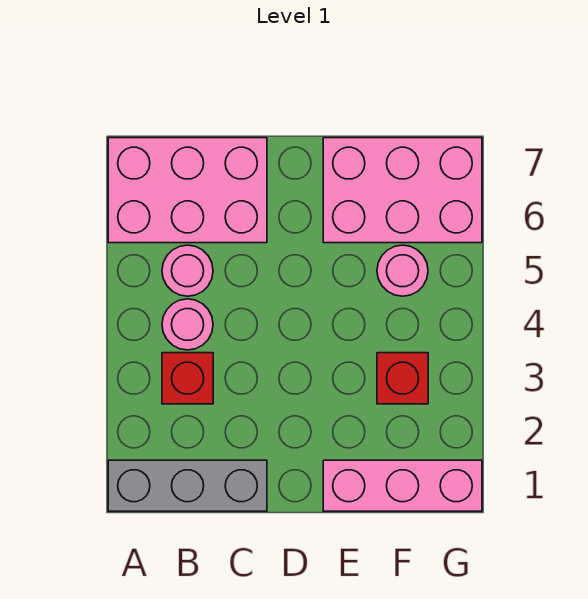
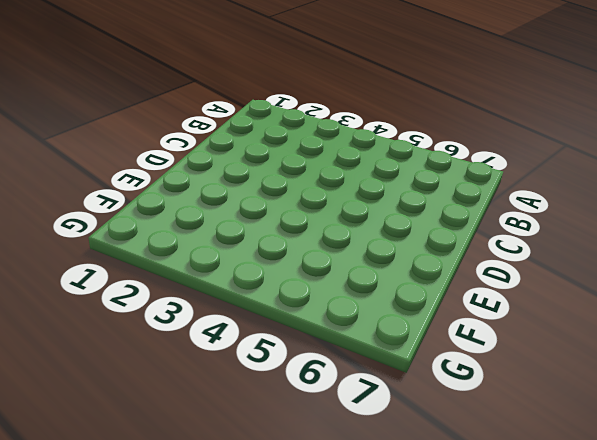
none -> grey brick A1:C1 level 1
none -> pink brick A6:C7 level 1

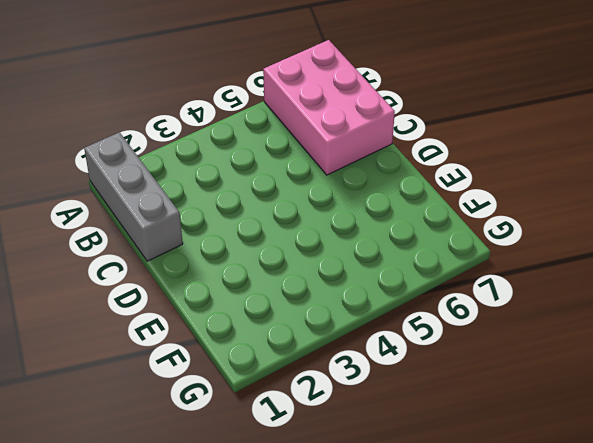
none -> red brick B3 level 1
none -> pink round brick B4 level 1

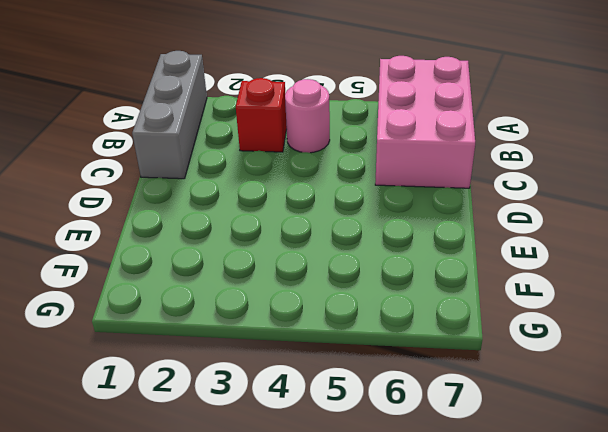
none -> pink round brick B5 level 1
none -> pink brick E1:G1 level 1

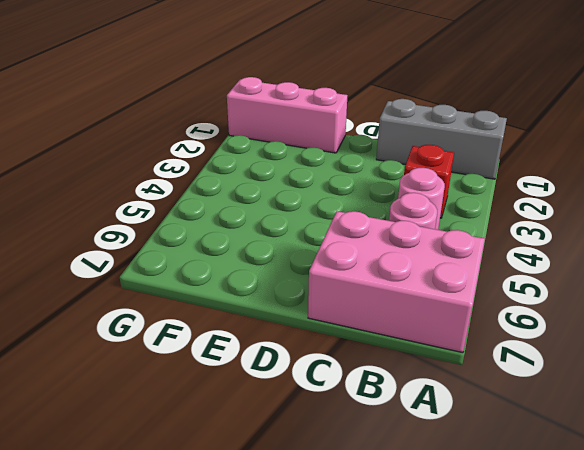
none -> pink brick E6:G7 level 1
none -> red brick F3 level 1

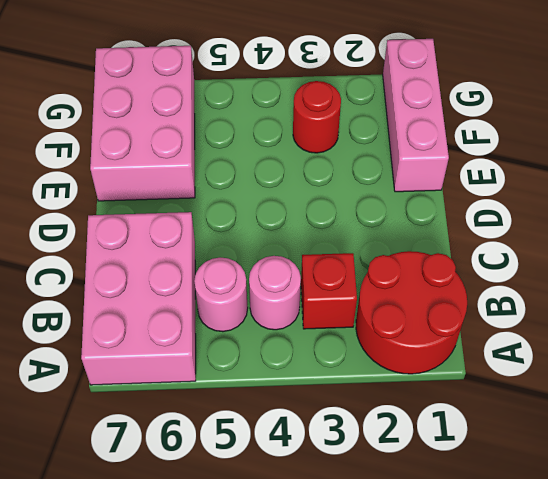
red round brick A1:B2 level 1 -> grey brick A1:C1 level 1
red round brick F3 level 1 -> red brick F3 level 1
none -> pink round brick F5 level 1

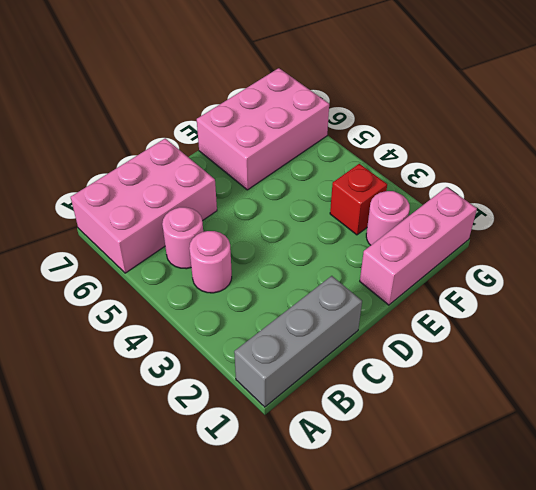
pink round brick F2 level 1 -> pink round brick F5 level 1
none -> red brick B3 level 1

